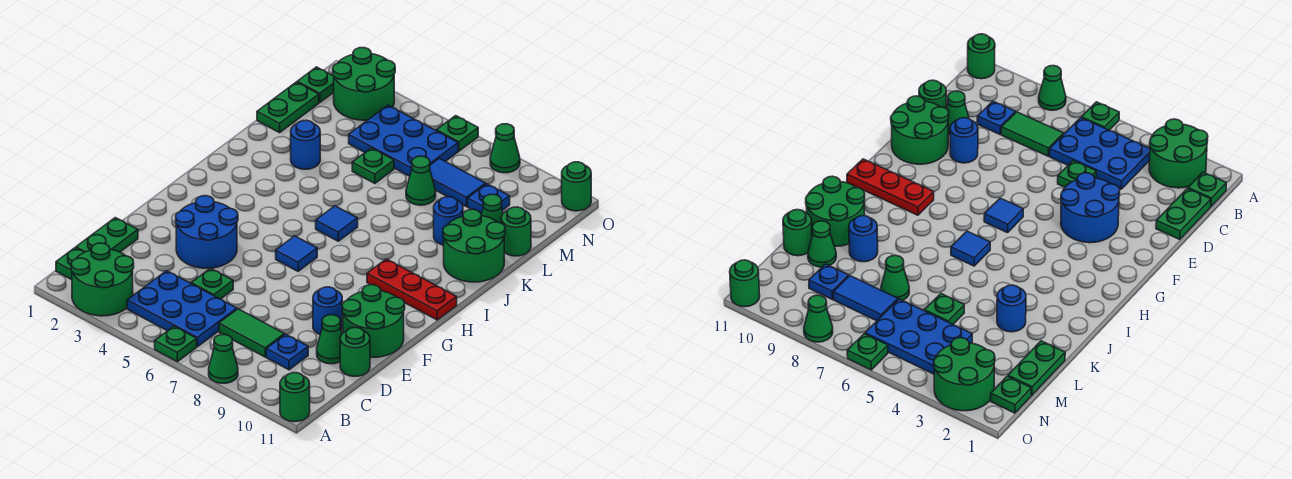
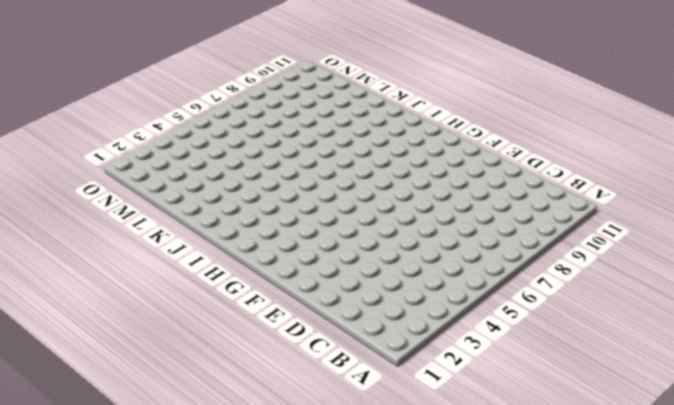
none -> green round brick A2:B3 level 1
none -> green plate A6 level 1
none -> green cone A8 level 1
none -> green round brick A11 level 1

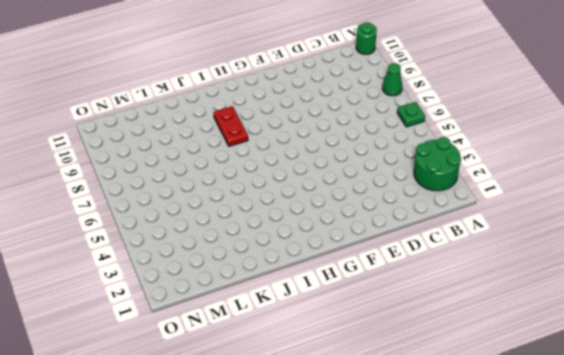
red plate I8:I9 level 1 -> none
none -> green plate B1 level 1
none -> blue plate B4:C6 level 1
none -> green plate C1:D1 level 1
none -> green tile C7:C8 level 1

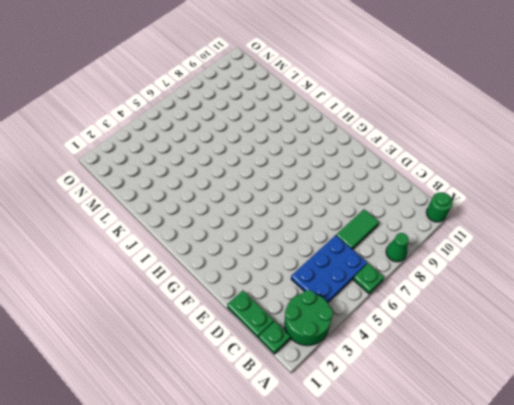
none -> blue plate C9 level 1
none -> green plate D5 level 1
none -> green cone D10 level 1
none -> green round brick D11 level 1

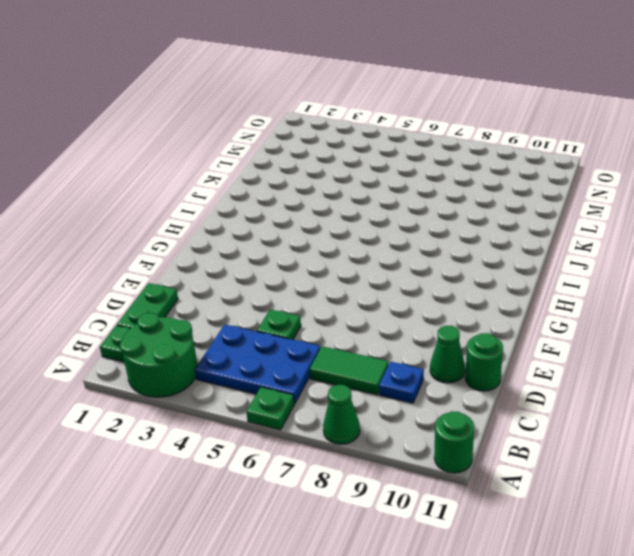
none -> blue round brick E3:F4 level 1
none -> blue round brick E9 level 1
none -> green round brick E10:F11 level 1
none -> blue tile G6 level 1

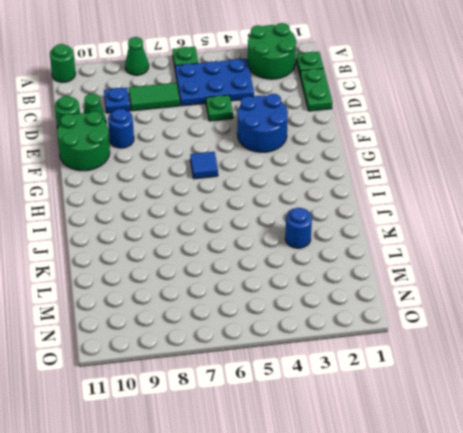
none -> red plate H9:H11 level 1
none -> blue tile I6 level 1
none -> green round brick J10:K11 level 1
none -> blue round brick K9 level 1

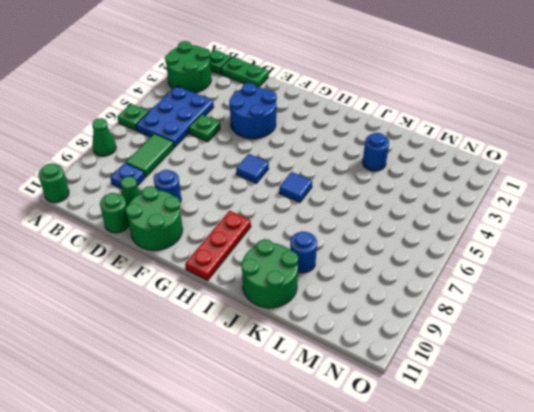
none -> green plate L1:M1 level 1
none -> green plate L5 level 1
none -> green cone L7 level 1
none -> green cone L10 level 1

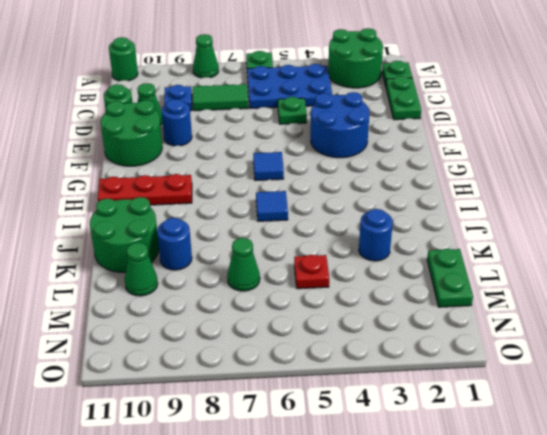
red plate L5 level 1 -> green plate L5 level 1
none -> green round brick L11 level 1
none -> blue plate M4:N6 level 1
none -> blue tile M7:M8 level 1
none -> blue plate M9 level 1

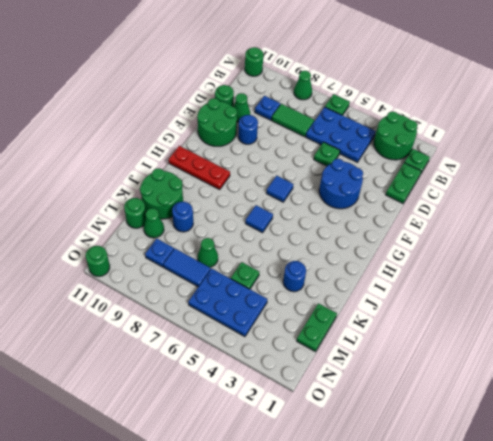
none -> green plate N1 level 1
none -> green round brick N2:O3 level 1
none -> green plate O6 level 1
none -> green cone O8 level 1

